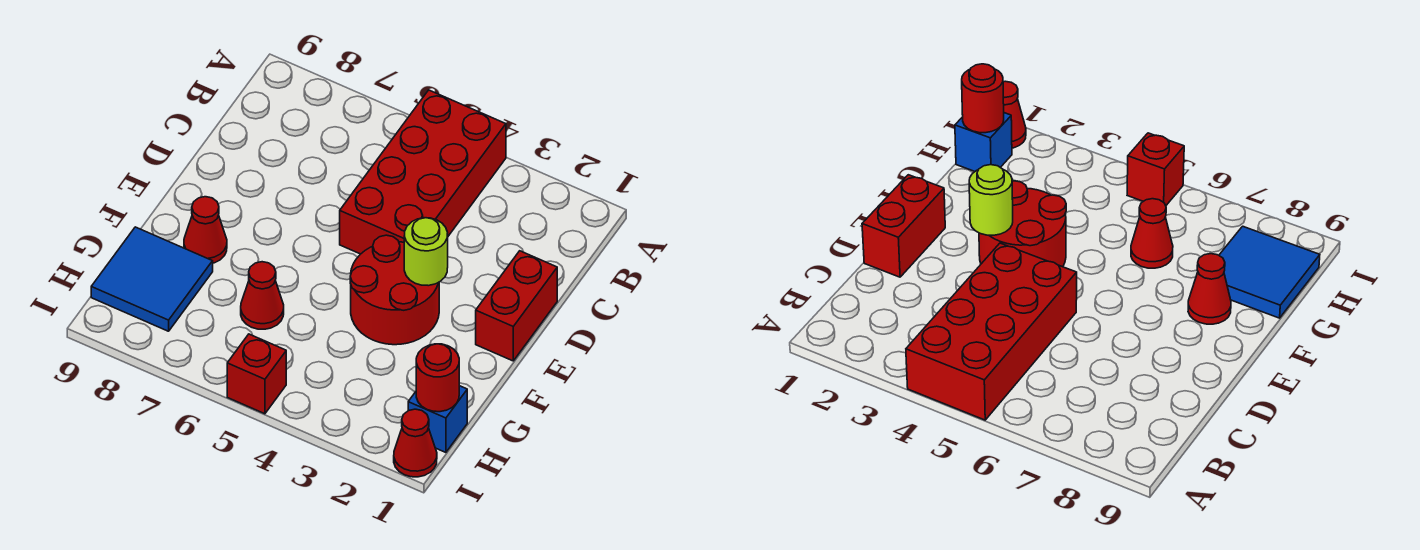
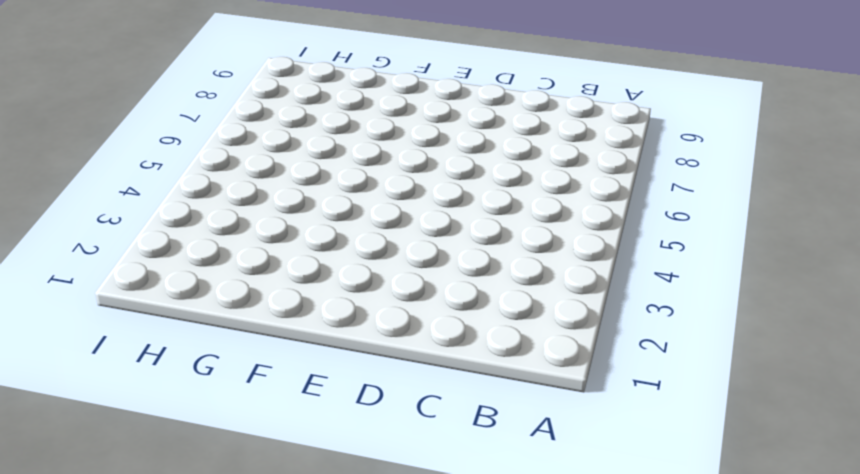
none -> red brick A4:D5 level 1
none -> red brick D1:E1 level 1

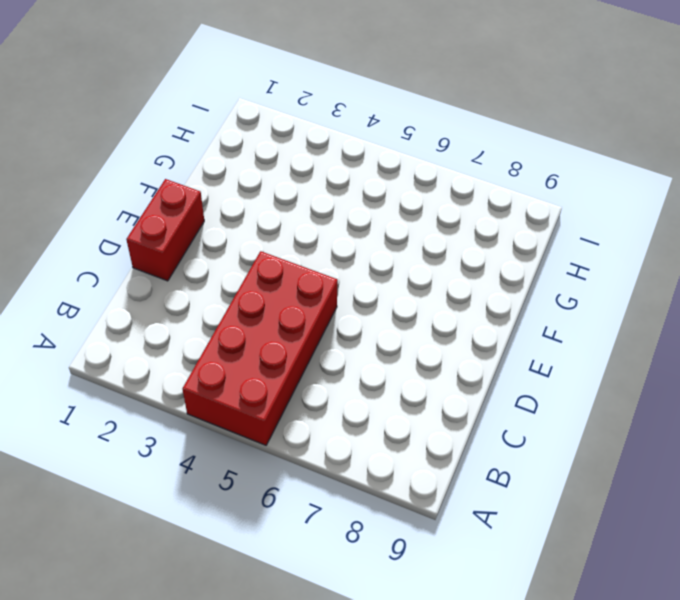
none -> red round brick E3:F4 level 1
none -> red cone F8 level 1

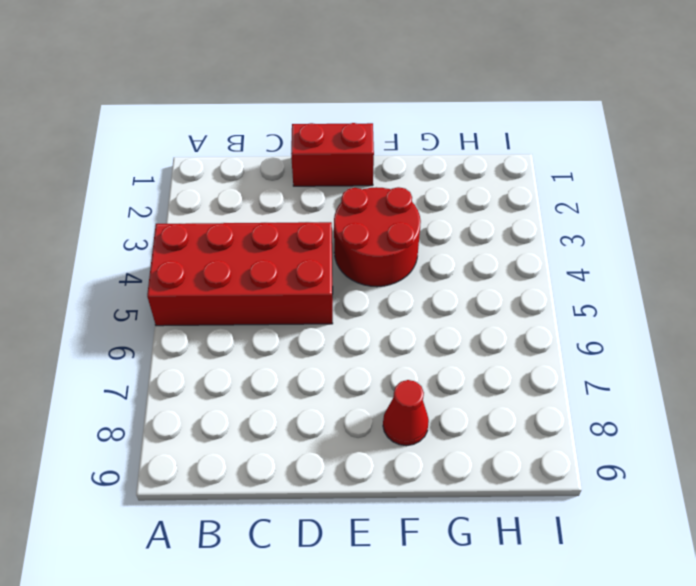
none -> red cone G6 level 1
none -> blue tile G8:H9 level 1

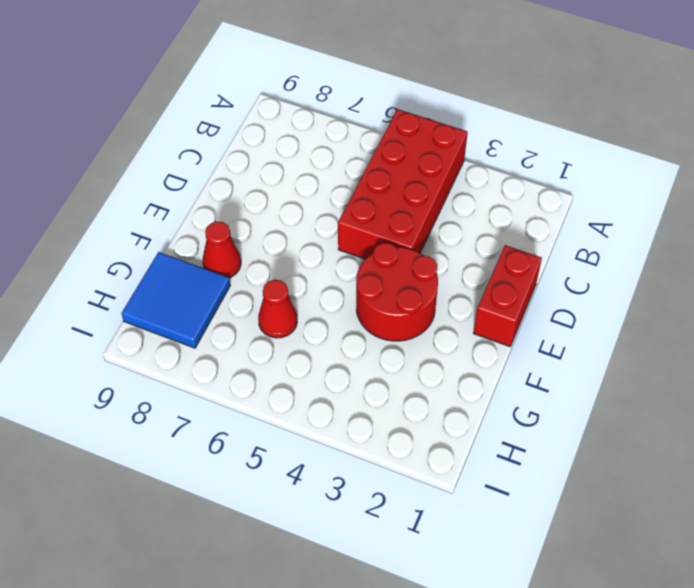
none -> blue brick H1 level 1
none -> red cone I1 level 1

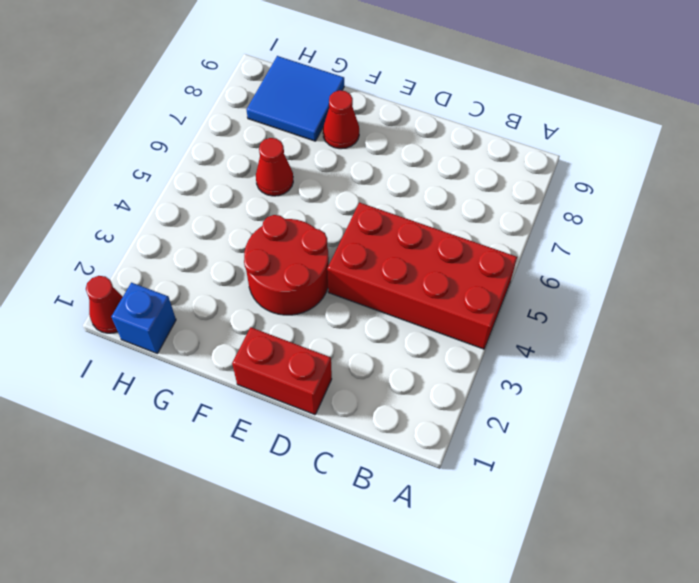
none -> red brick I5 level 1
none -> lime round brick E3 level 2

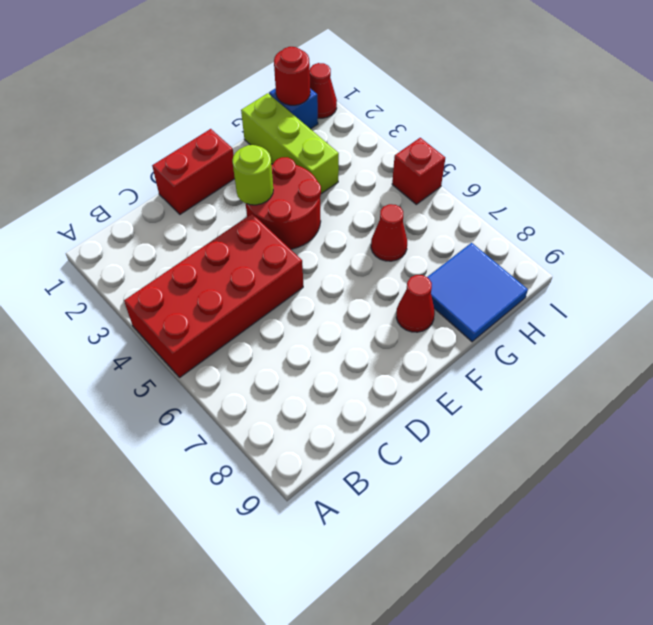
lime brick G1:G3 level 1 -> none

